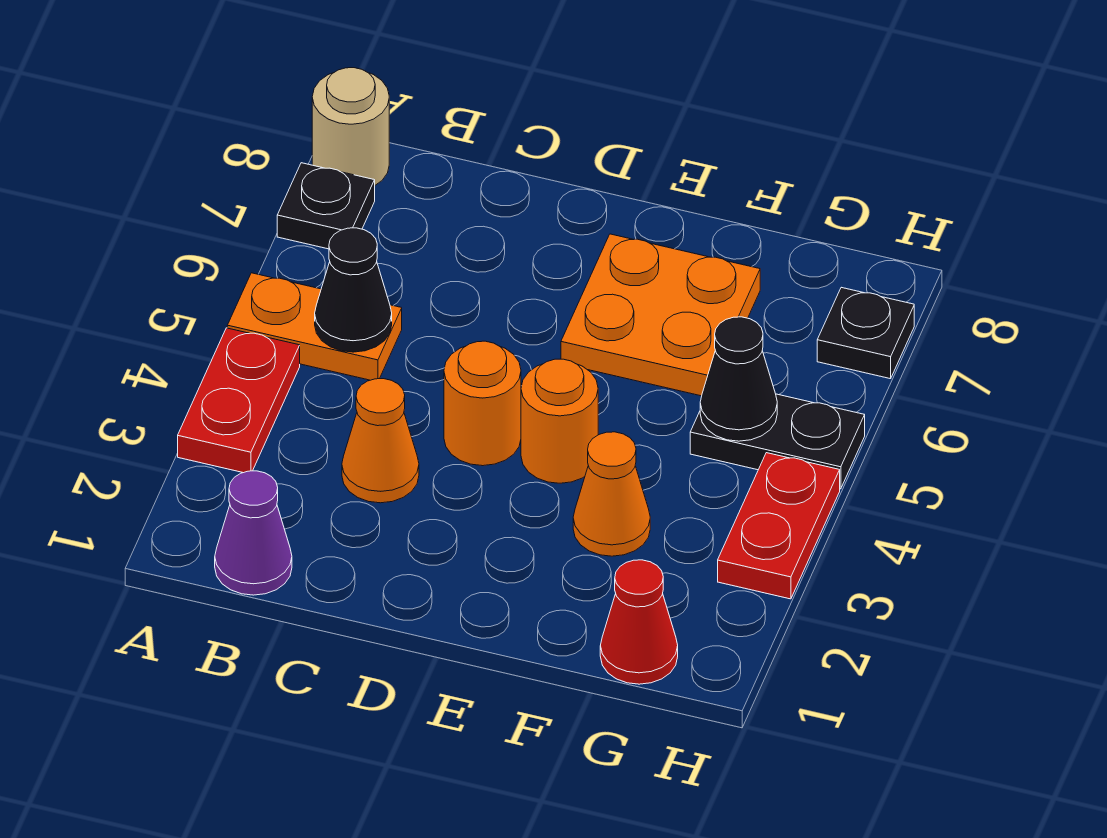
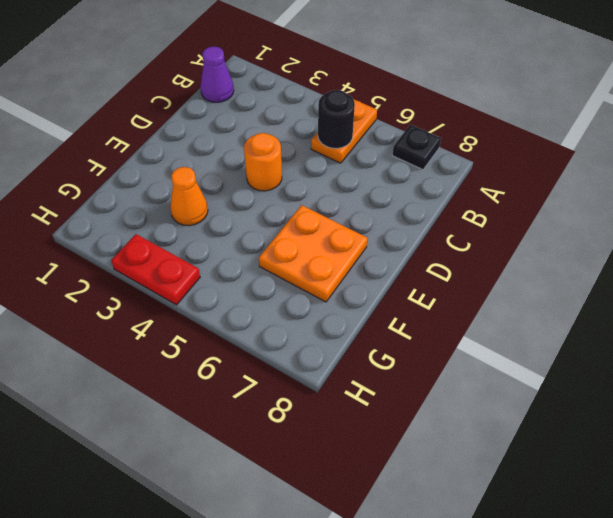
black round brick B5 level 2 -> black cone B5 level 2
none -> red plate A3:A4 level 1
none -> tan round brick A8 level 1
none -> orange cone C3 level 1

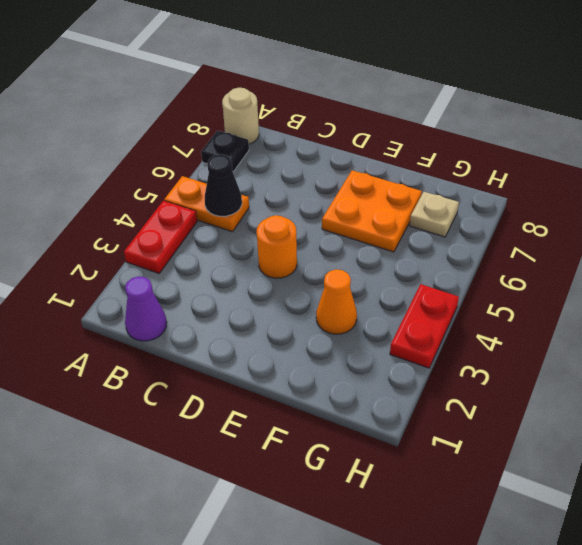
tan plate G7 level 1 -> none
none -> orange cone C3 level 1
none -> orange round brick E4 level 1
none -> red cone G1 level 1

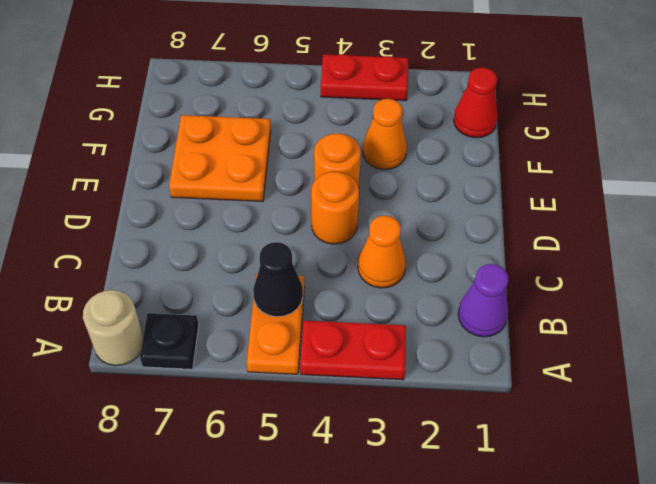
none -> black plate G5:H5 level 1
none -> black plate H7 level 1
none -> black cone G5 level 2

